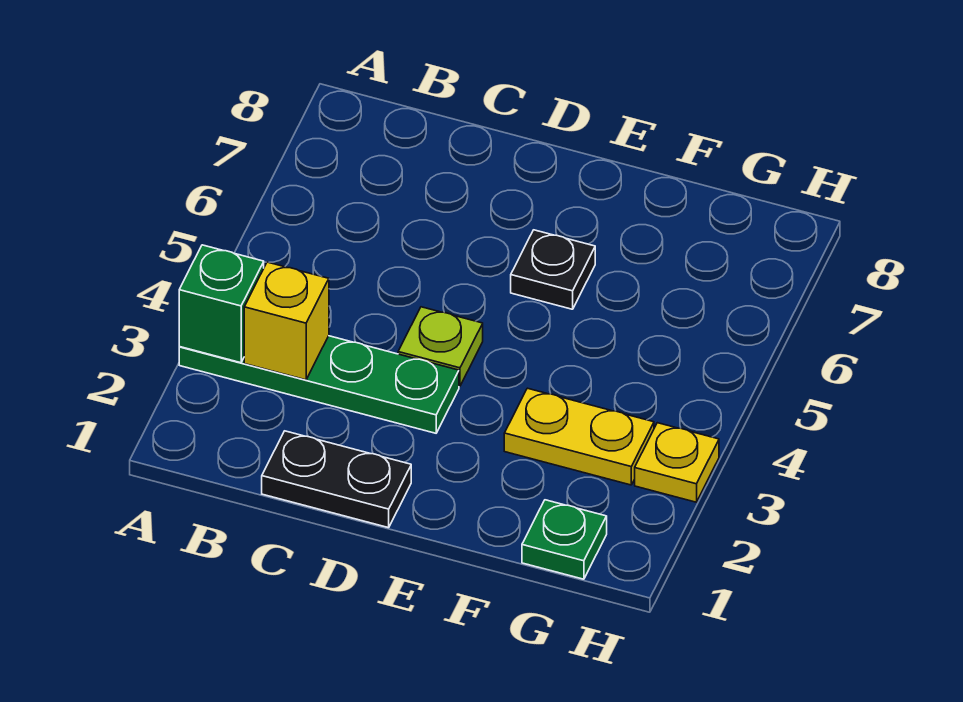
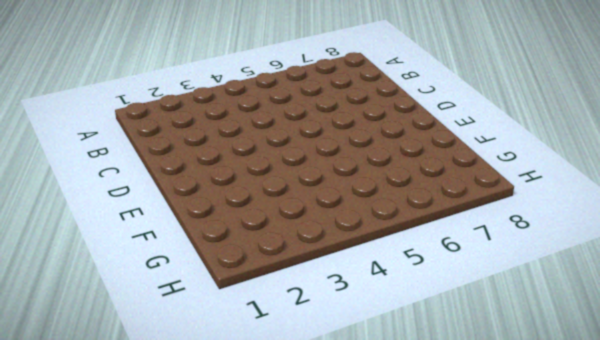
none -> green plate A3:D3 level 1
none -> black plate C1:D1 level 1

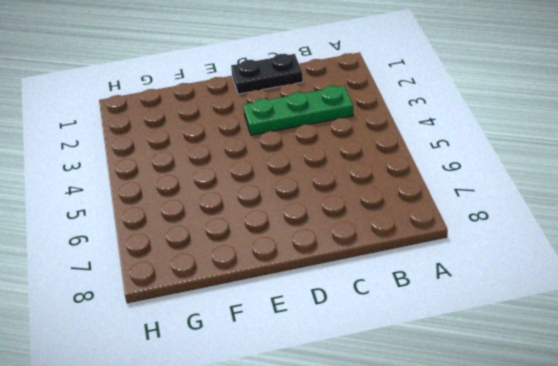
green plate B3:D3 level 1 -> green plate A3:D3 level 1
none -> lime plate D4 level 1
none -> black plate E6 level 1

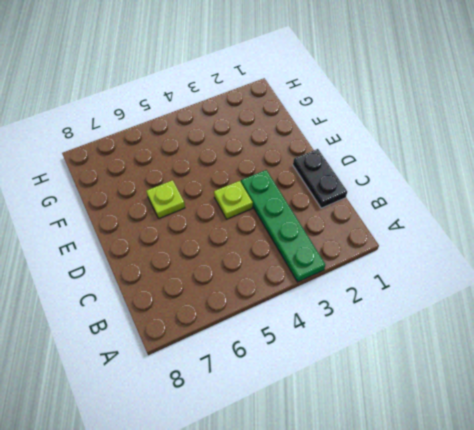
lime plate E6 level 1 -> black plate E6 level 1
none -> yellow plate F3:G3 level 1
none -> green plate G1 level 1

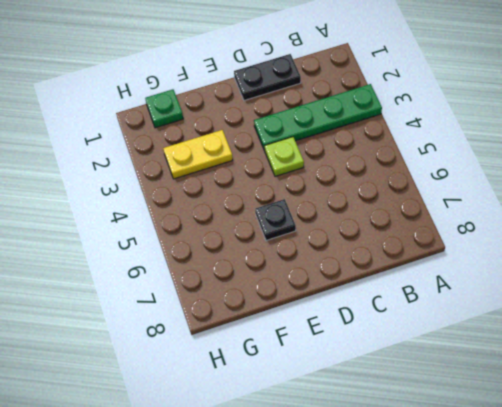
none -> yellow plate H3 level 1
none -> green brick A3 level 2

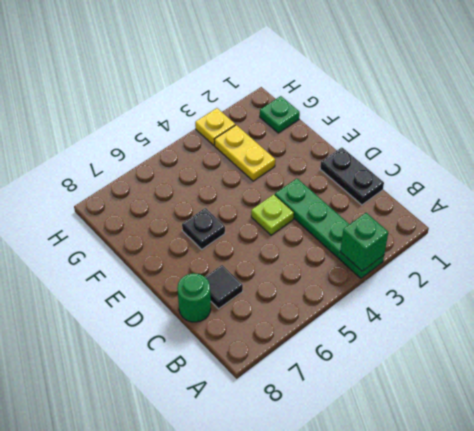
black tile C7 level 1 -> none
green round brick C8 level 1 -> none
none -> yellow brick B3 level 2

